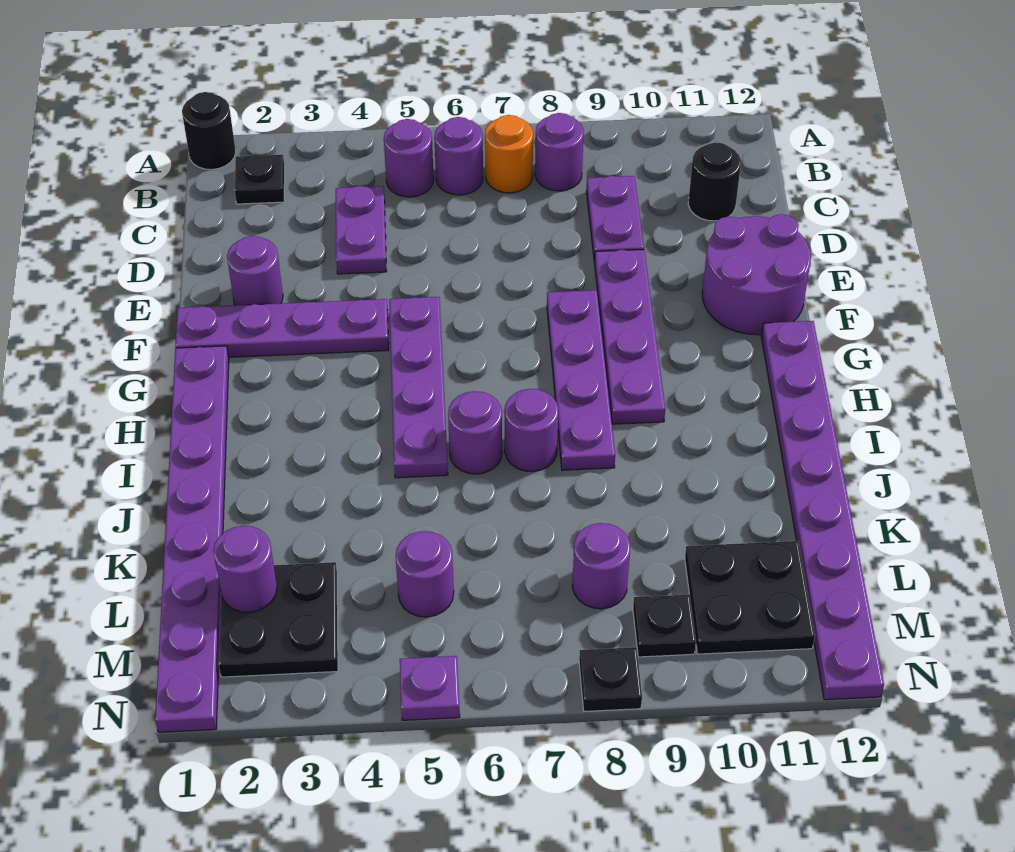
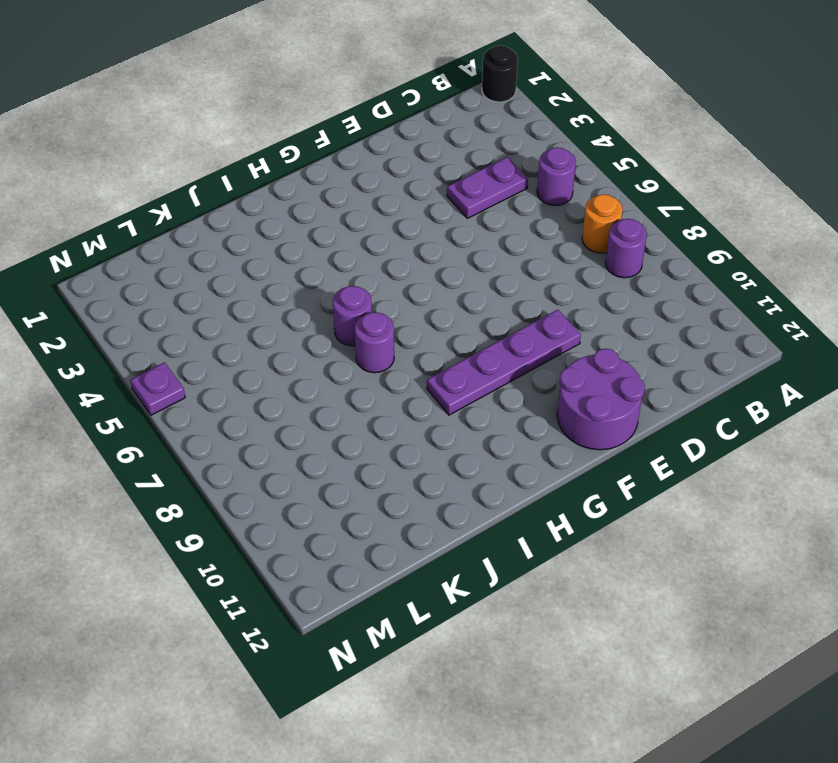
none -> black plate B2 level 1
none -> purple round brick B6 level 1
none -> purple plate C9:D9 level 1

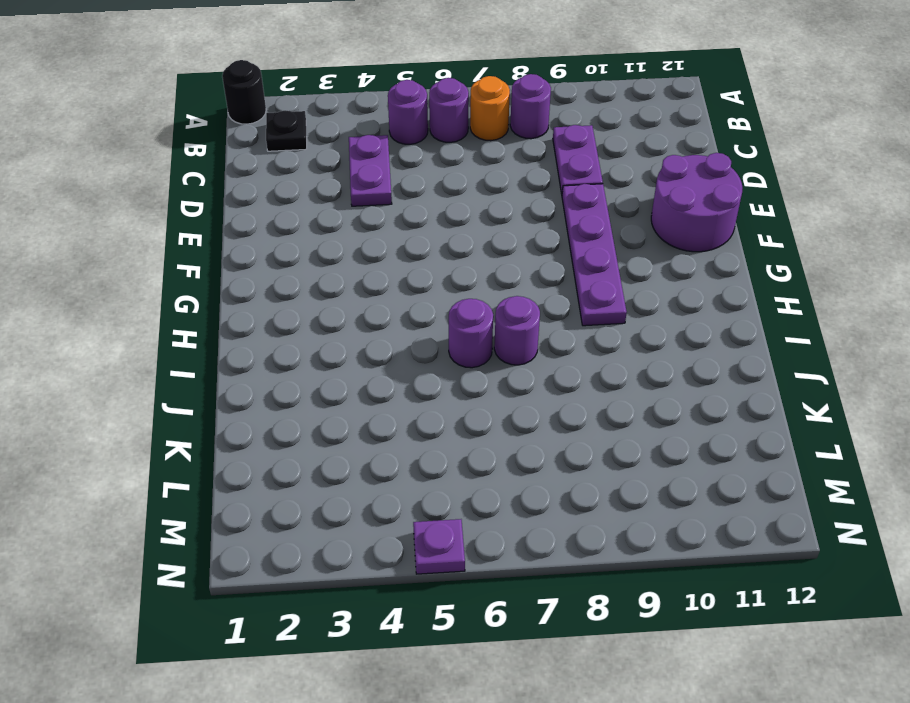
none -> black round brick C11 level 1
none -> purple round brick E2 level 1
none -> purple plate F1:F4 level 1

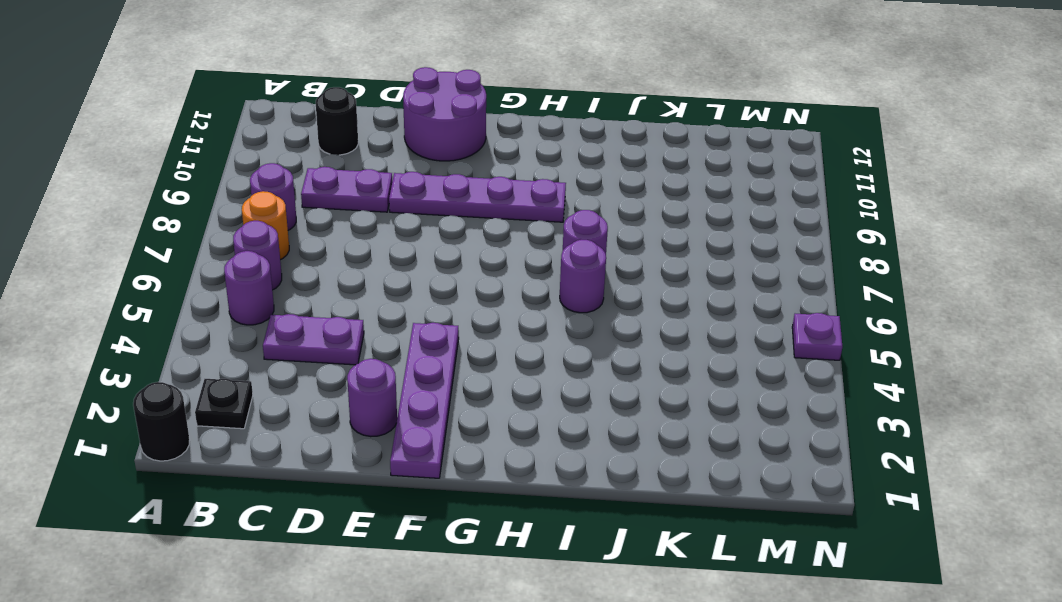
none -> purple plate F5:I5 level 1
none -> purple plate F8:I8 level 1
none -> purple plate G1:N1 level 1

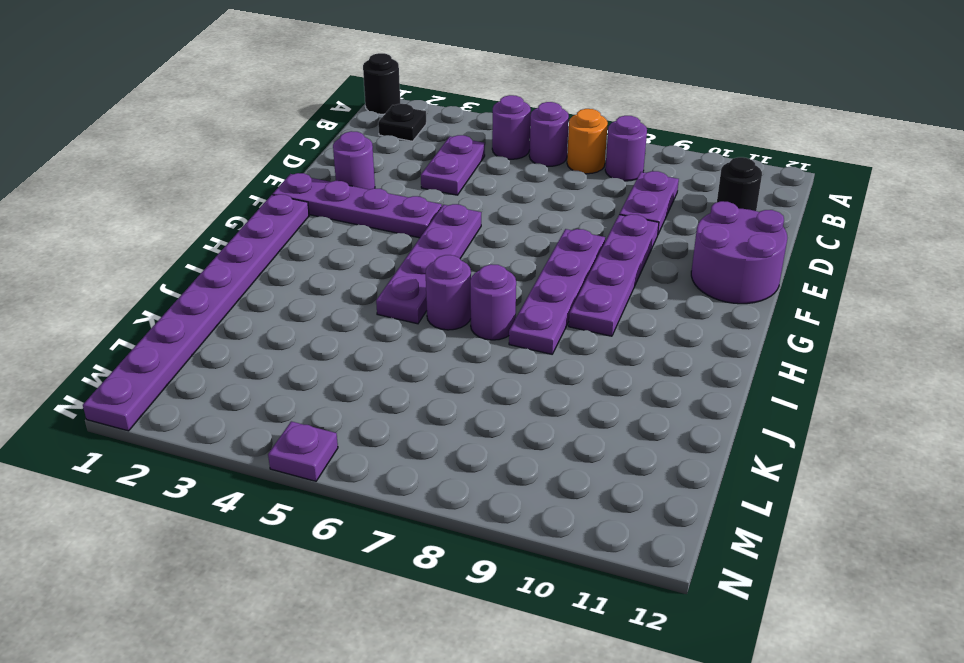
none -> purple plate G12:N12 level 1
none -> black plate L2:M3 level 1
none -> purple round brick L5 level 1

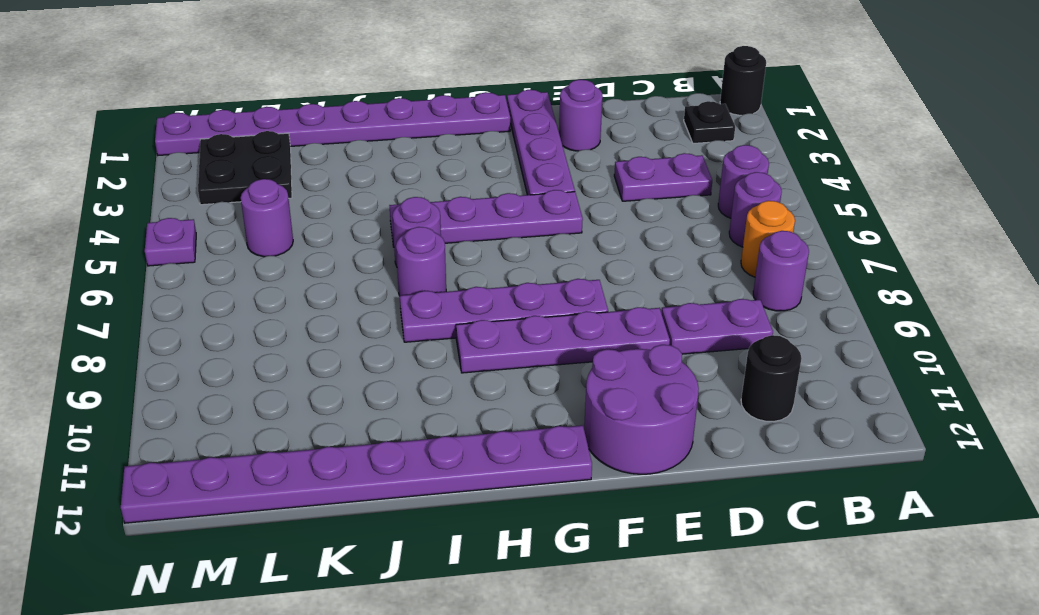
none -> purple round brick L8 level 1
none -> black plate L10:M11 level 1
none -> black plate M9 level 1

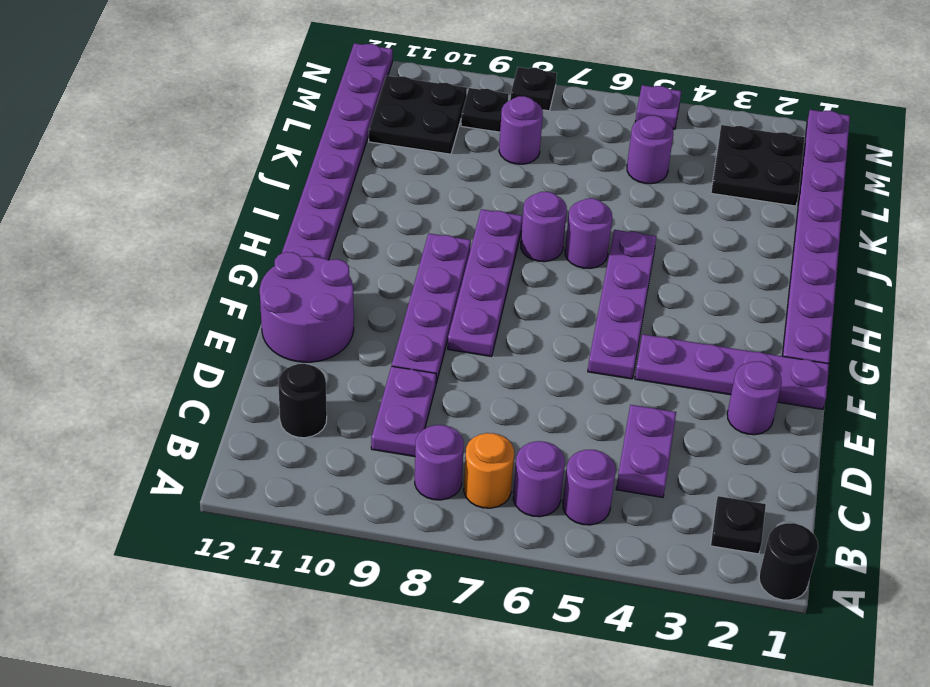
none -> purple round brick L2 level 2

